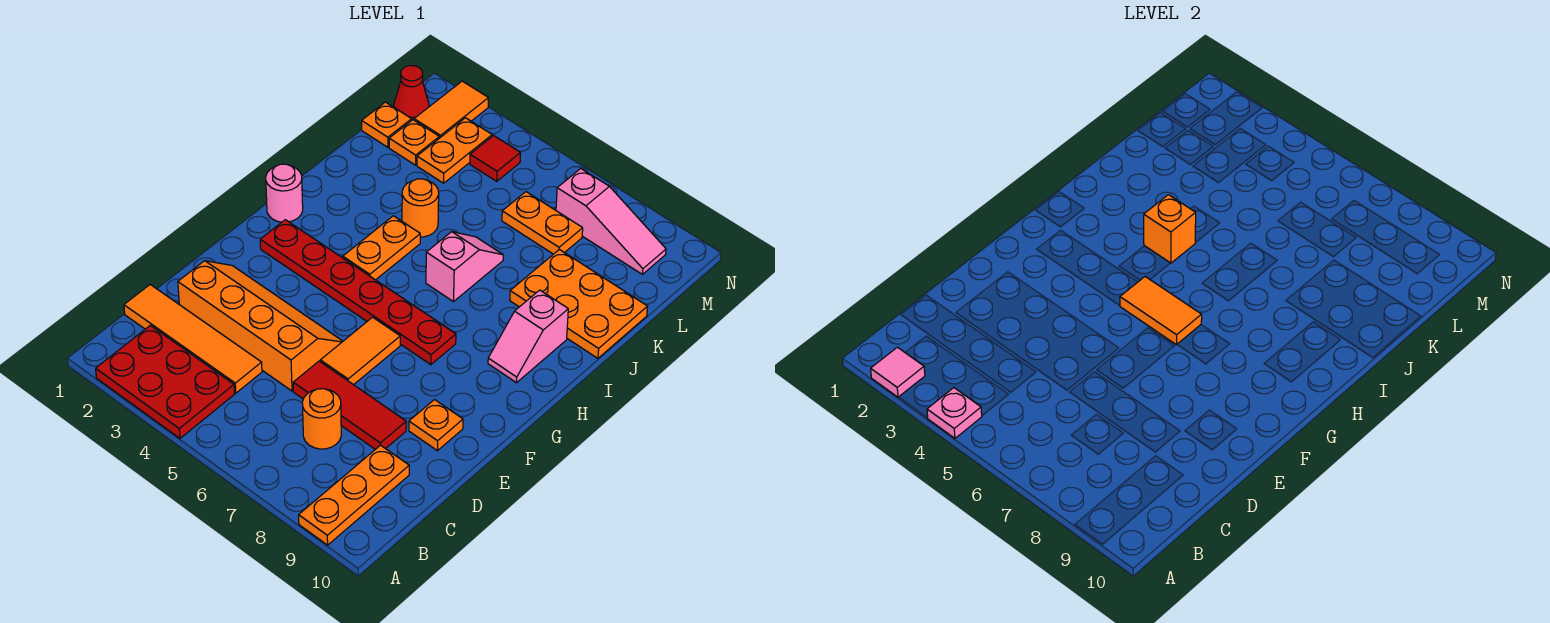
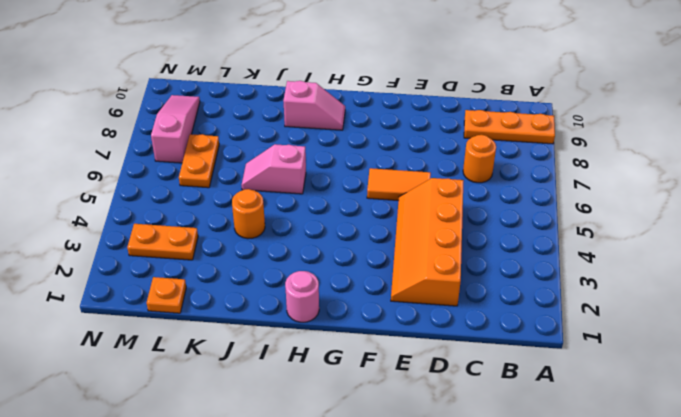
none -> red plate A2:B4 level 1
none -> orange tile C1:C4 level 1
none -> red tile D6:D8 level 1

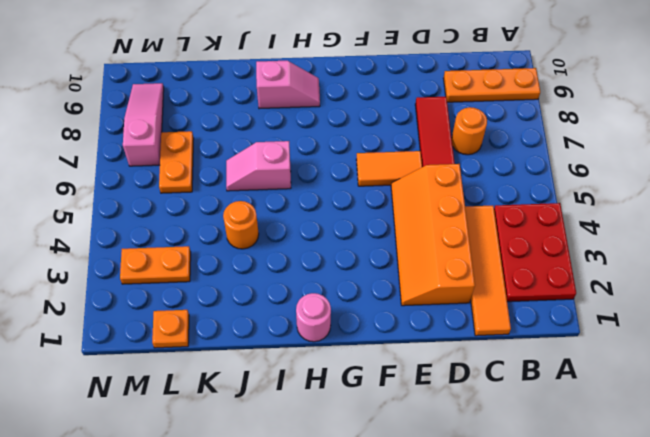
none -> orange plate E9 level 1
none -> red plate G2:G7 level 1
none -> orange plate H4:I4 level 1

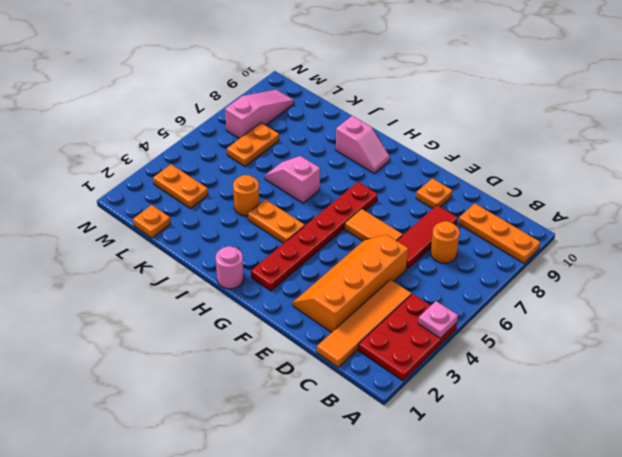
none -> orange plate J8:K10 level 1
none -> orange plate L2 level 1
none -> red cone M1 level 1

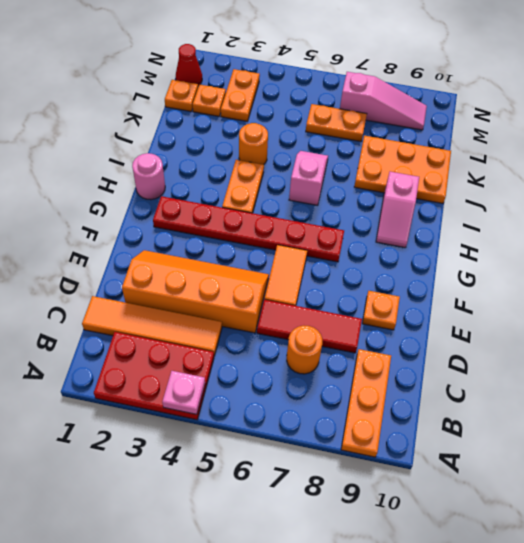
none -> orange tile M2:N2 level 1
none -> red tile M4 level 1
none -> pink tile A2 level 2

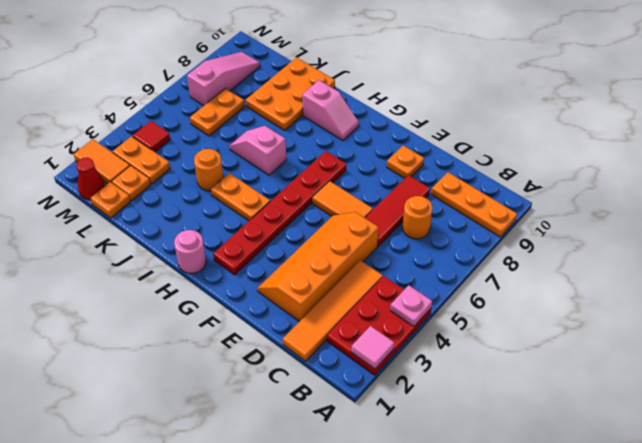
none -> orange tile G5:G6 level 2
none -> orange brick I4 level 2

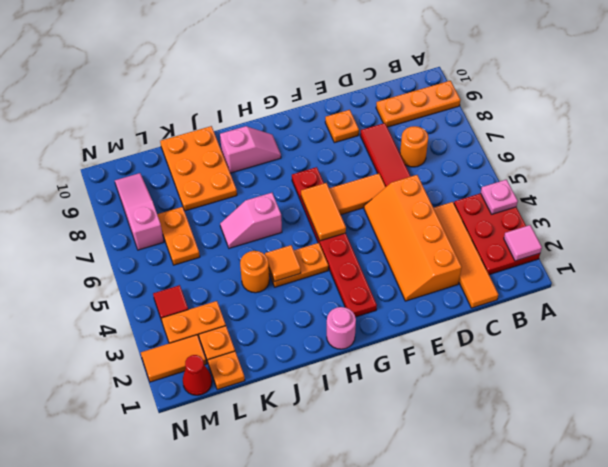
orange tile I4 level 2 -> orange brick I4 level 2

